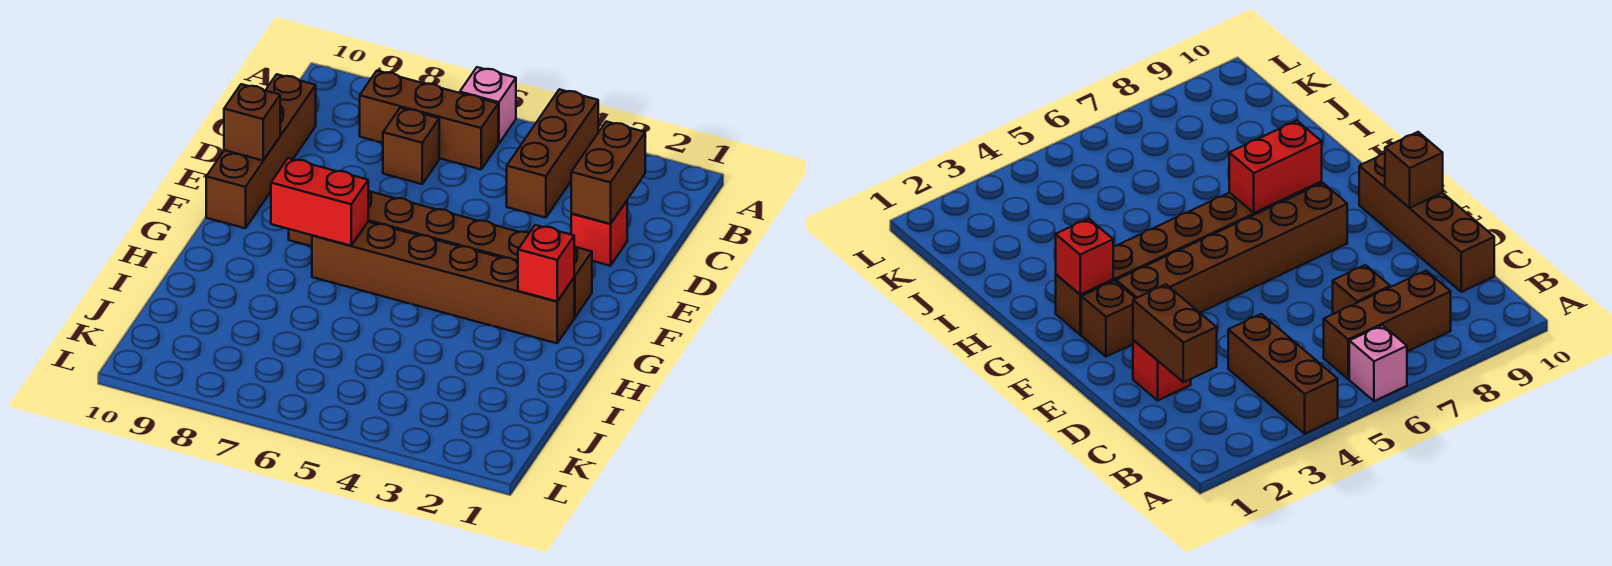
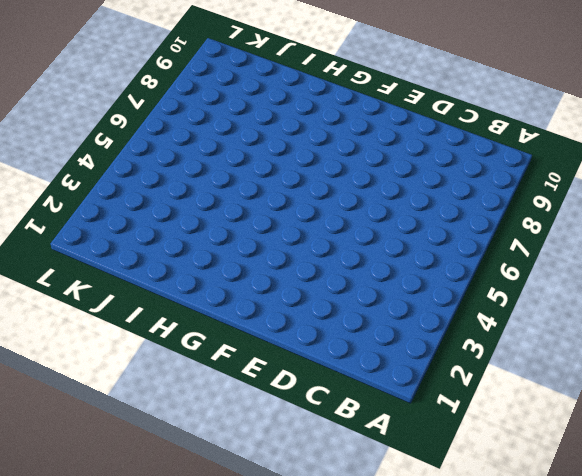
none -> brown brick A4:C4 level 1
none -> pink brick A6 level 1
none -> brown brick B6:B8 level 1

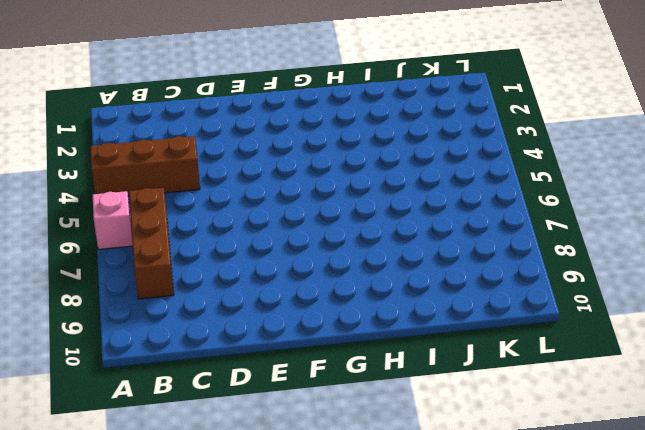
none -> brown brick C7 level 1
none -> brown brick C10:F10 level 1
none -> red brick D2 level 1

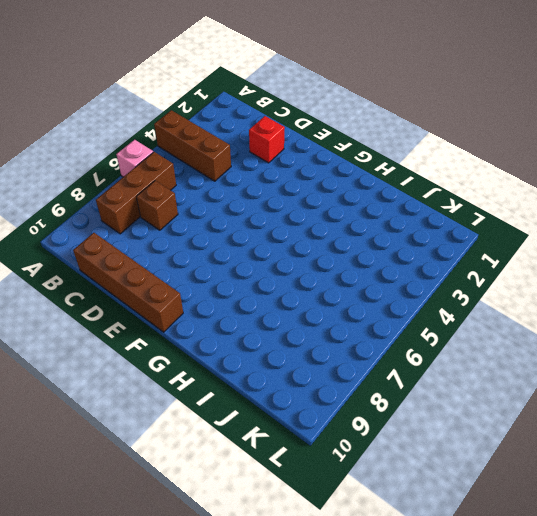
none -> brown brick F2 level 1
none -> brown brick F3:F8 level 1
none -> brown brick G2:G7 level 1

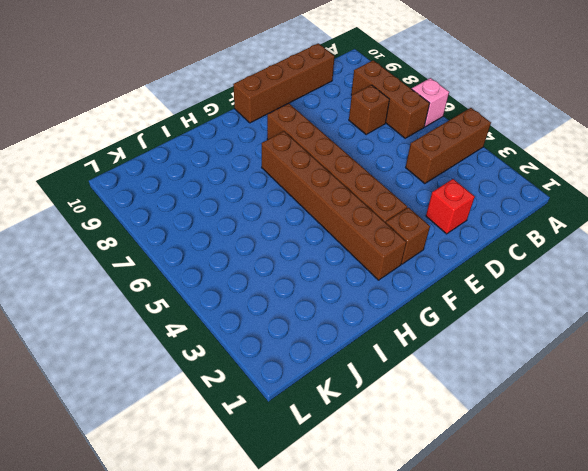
none -> brown brick C2:D2 level 2
none -> brown brick E10 level 2
none -> red brick G2 level 2

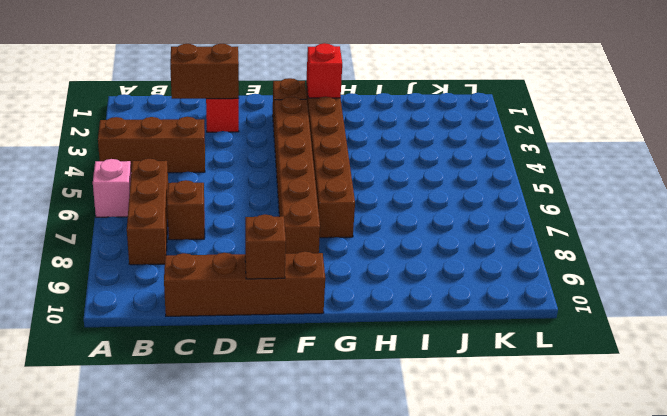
none -> red brick G7:G8 level 2

